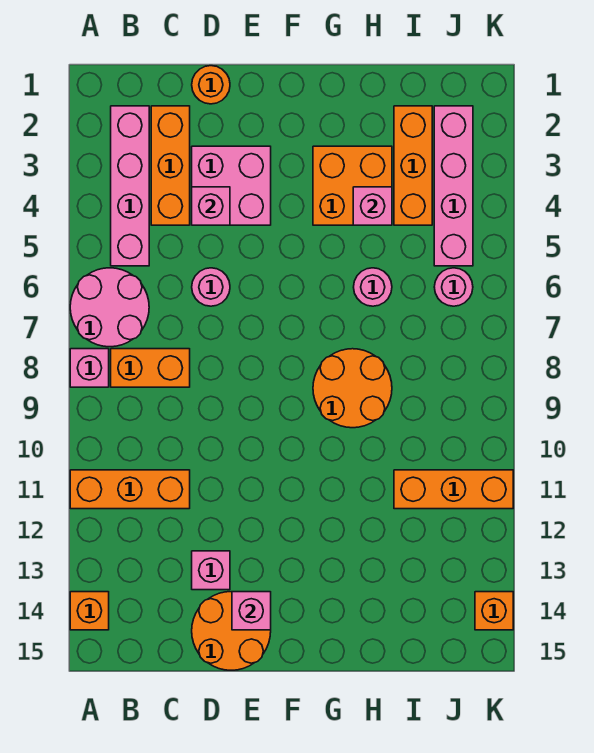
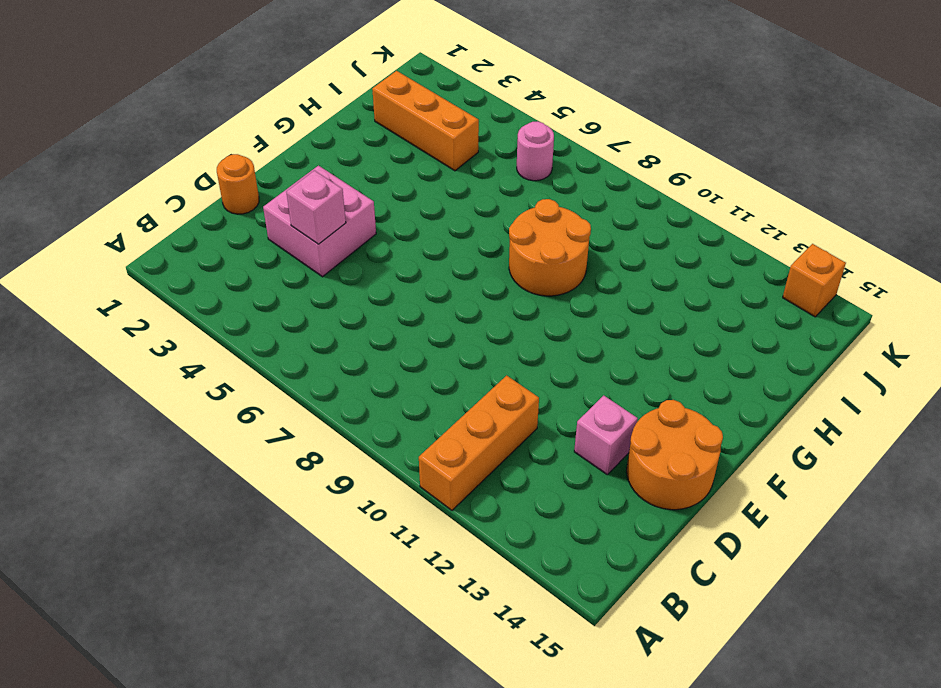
none -> pink round brick A6:B7 level 1
none -> pink brick A8 level 1
none -> orange brick A14 level 1

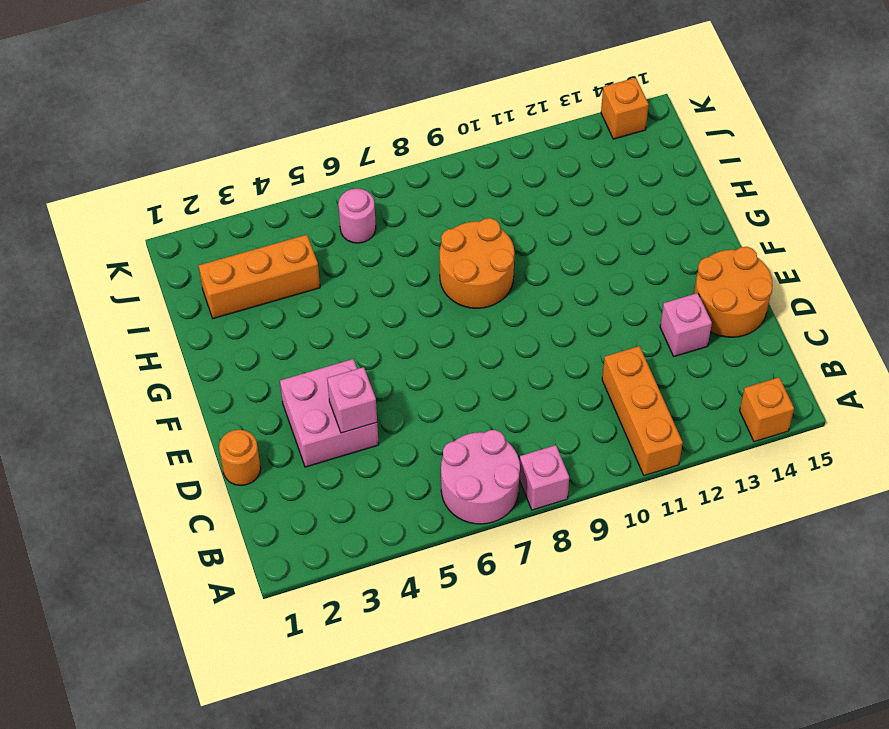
none -> pink brick B2:B5 level 1
none -> orange brick B8:C8 level 1
none -> orange brick C2:C4 level 1

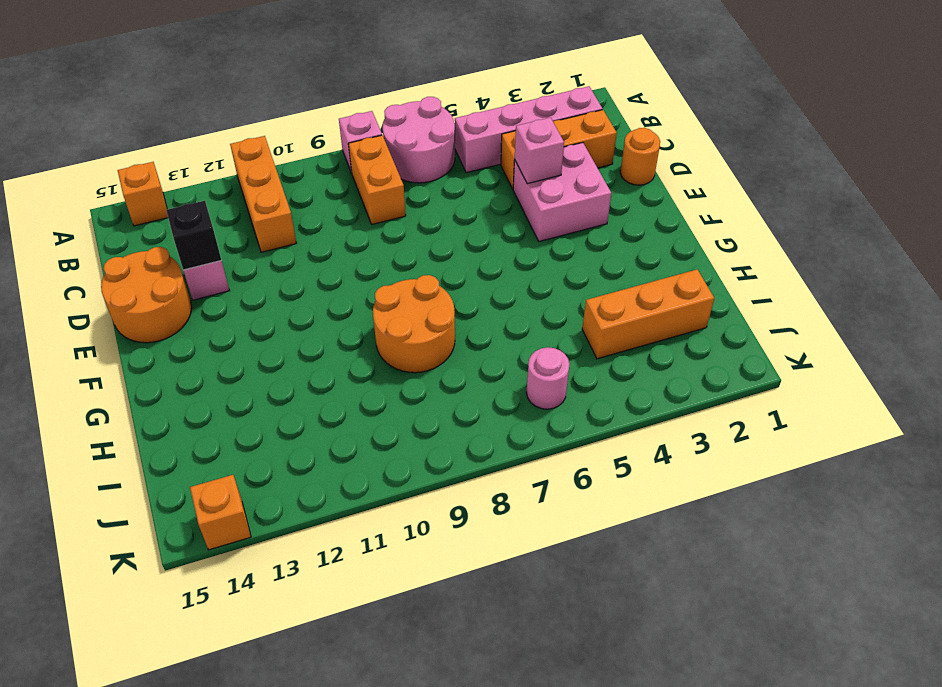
black brick D13 level 2 -> none
none -> pink round brick D6 level 1
none -> orange brick G3:H4 level 1
none -> pink round brick H6 level 1

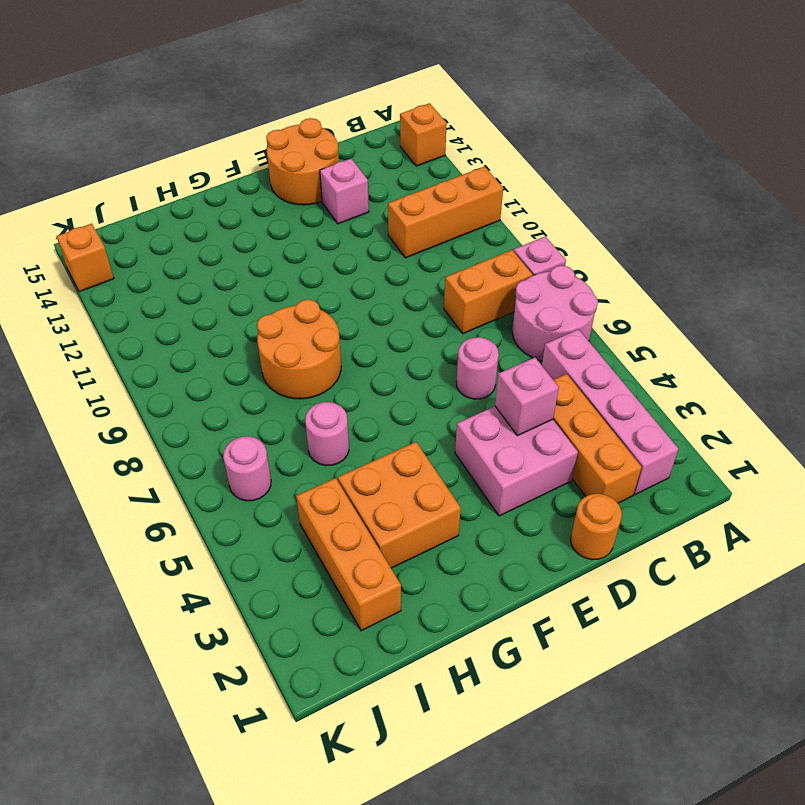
none -> orange brick I11:K11 level 1
none -> pink brick J2:J5 level 1
none -> pink brick E14 level 2

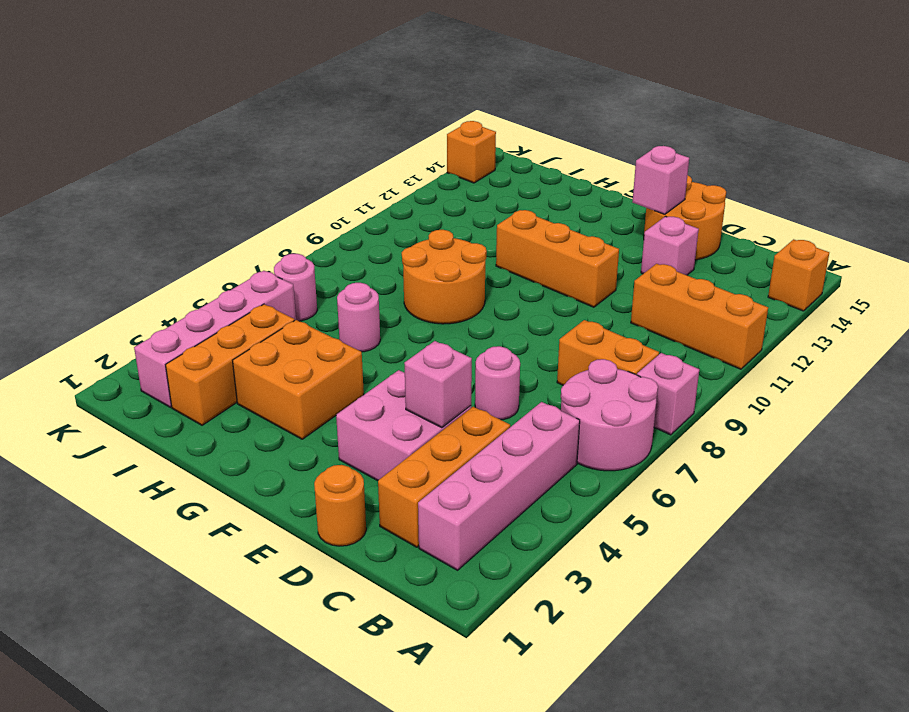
orange brick E11:G11 level 1 -> orange brick I11:K11 level 1
none -> pink brick H4 level 2

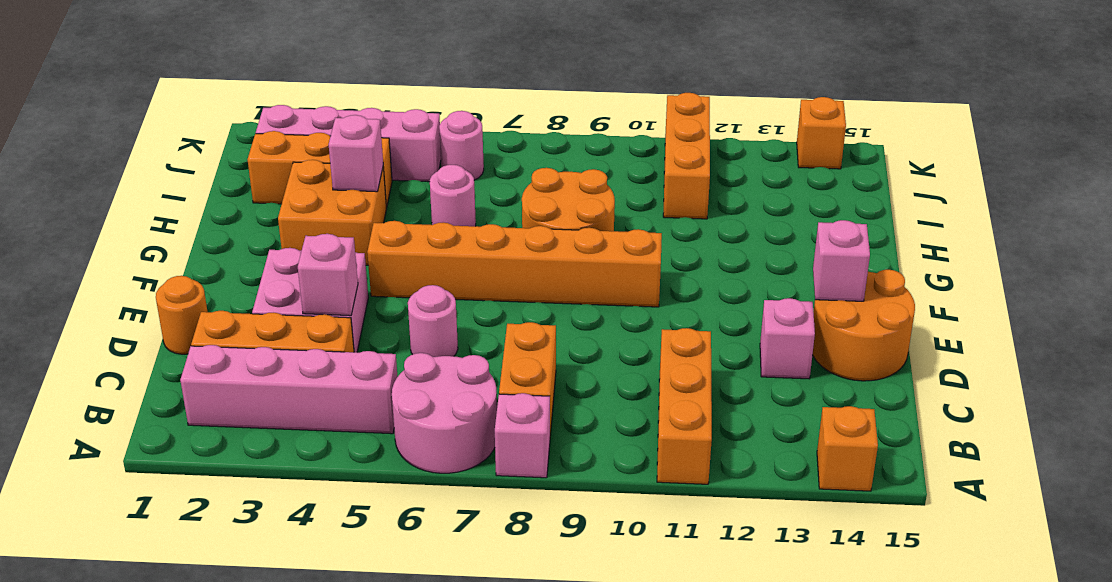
orange brick F5:F10 level 1 -> none

